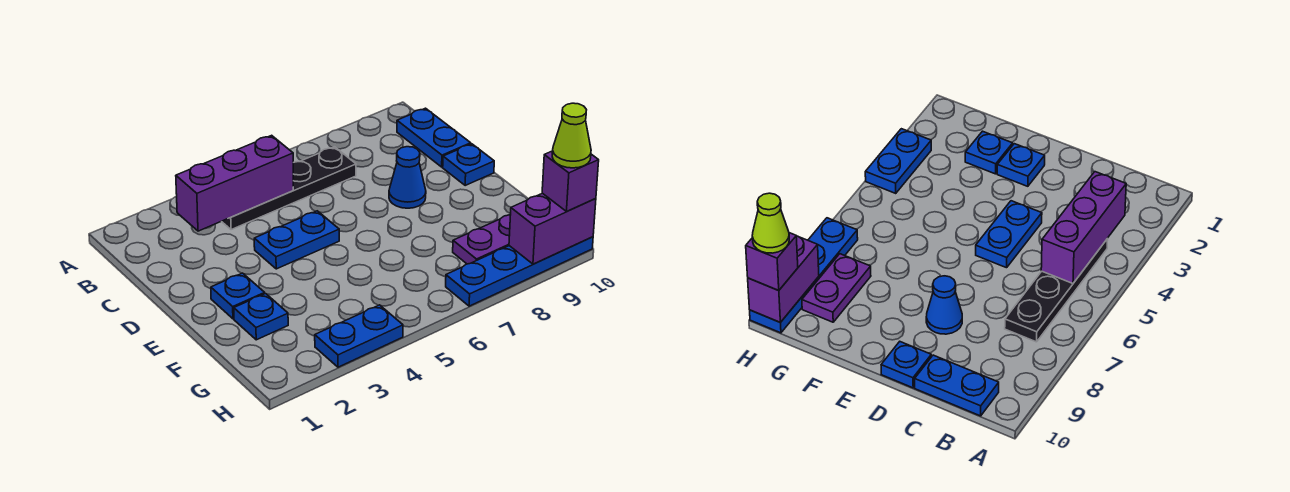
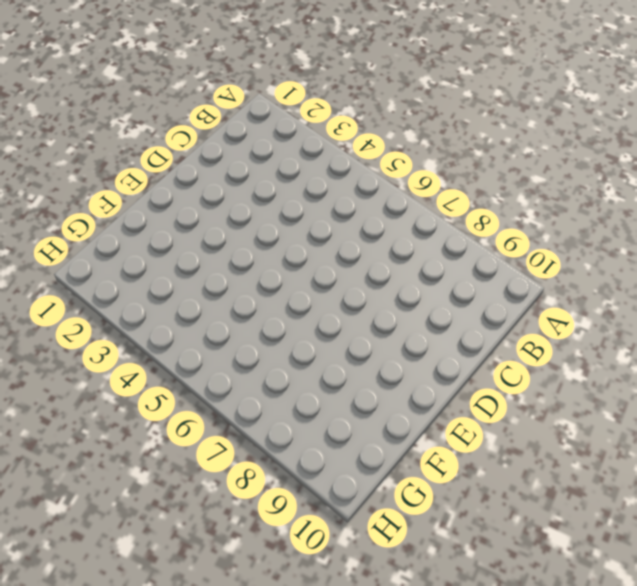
none -> black plate B4:B7 level 1
none -> blue plate B10:C10 level 1
none -> blue plate D4:D5 level 1

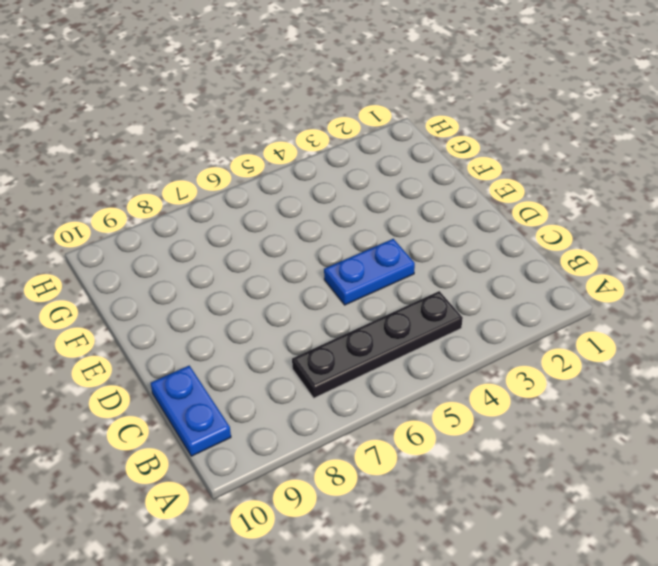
none -> blue cone D8 level 1
none -> blue plate D10 level 1
none -> blue plate E2 level 1

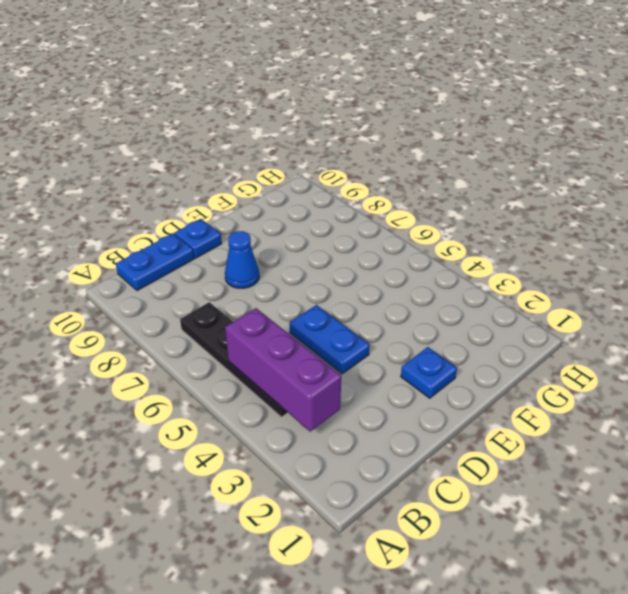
none -> blue plate F2 level 1
none -> purple plate G8:G9 level 1
none -> blue plate H3:H4 level 1

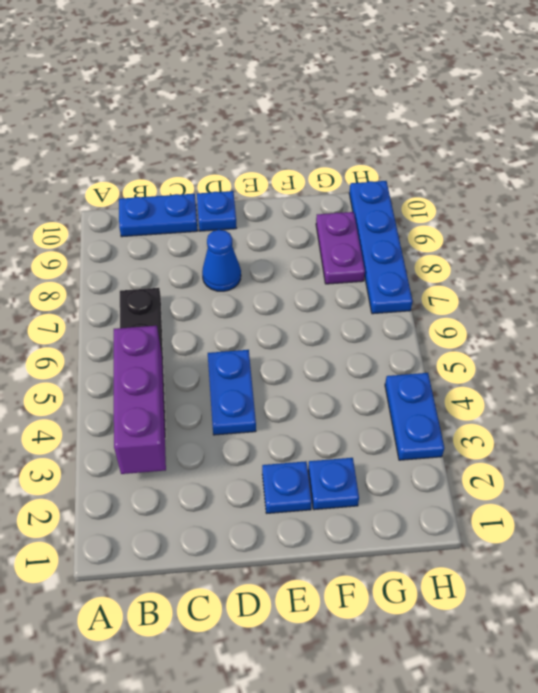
none -> purple brick H9:H10 level 2
none -> purple brick H10 level 3
none -> lime cone H10 level 4

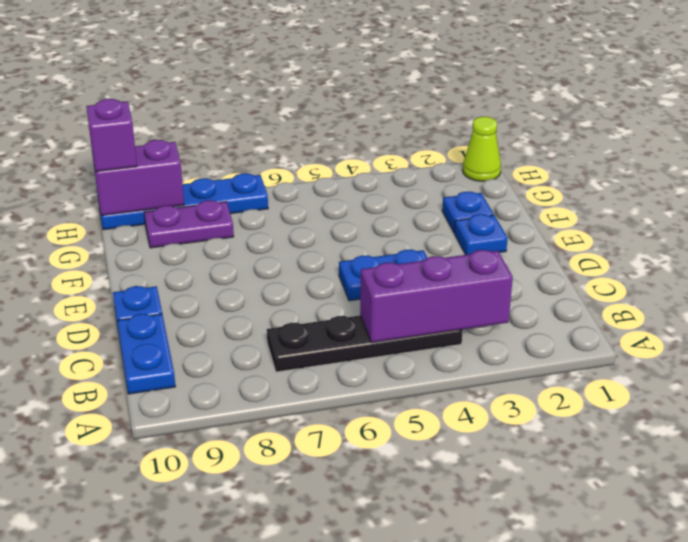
lime cone H1 level 1 -> lime cone H10 level 4
none -> blue cone D8 level 1
none -> blue plate H3:H4 level 1

